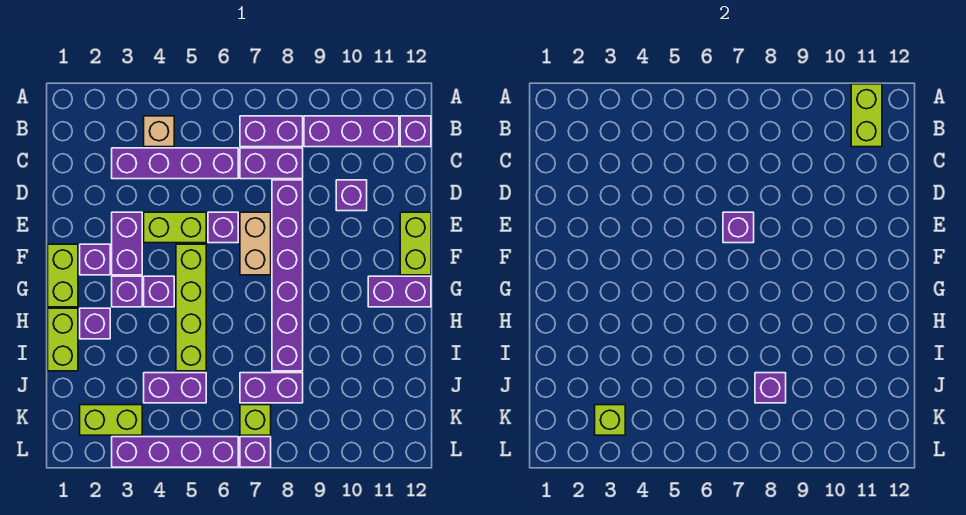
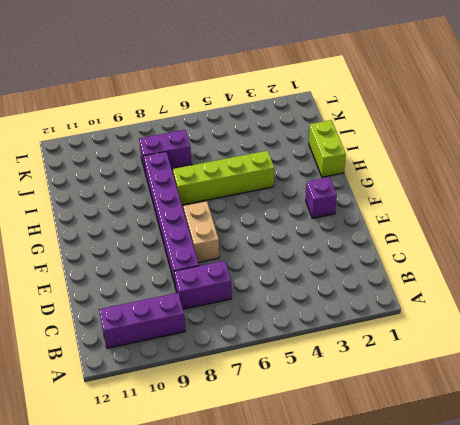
lime brick H4:H7 level 1 -> lime brick F5:I5 level 1
none -> tan brick B4 level 1
none -> purple brick B7:B8 level 1
none -> purple brick B12 level 1
none -> purple brick C3:C6 level 1

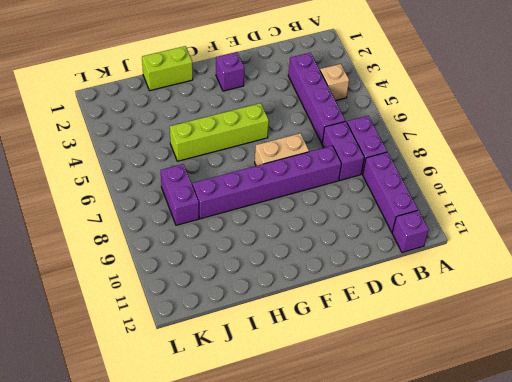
none -> purple brick D10 level 1
none -> purple brick E3:F3 level 1
none -> lime brick E4:E5 level 1
none -> purple brick E6 level 1

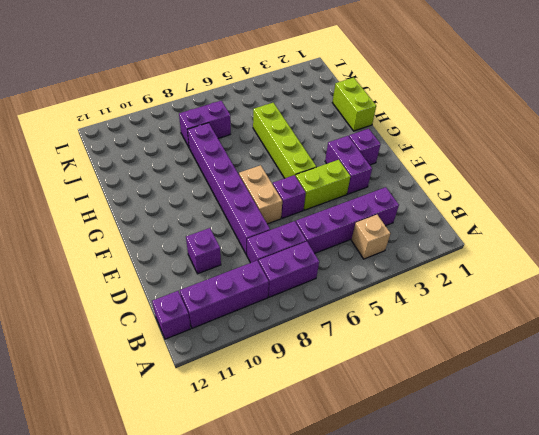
none -> lime brick E12:F12 level 1
none -> lime brick F1:G1 level 1
none -> purple brick G3 level 1
none -> purple brick G4 level 1

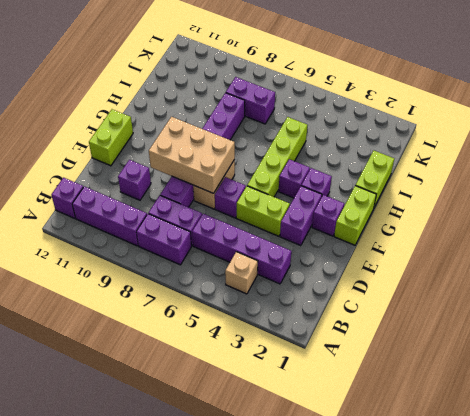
tan brick E7:F9 level 2 -> purple brick E7 level 2
none -> purple brick G11:G12 level 1
none -> purple brick H2 level 1
none -> purple brick J4:J5 level 1
none -> lime brick K2:K3 level 1

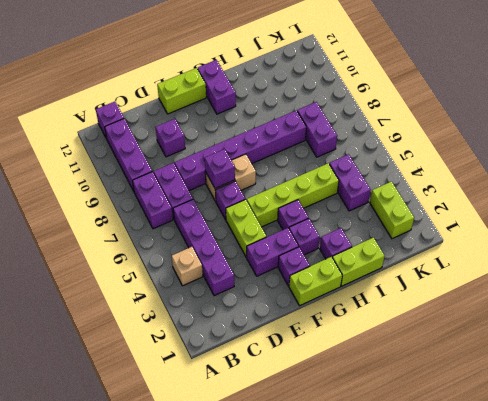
none -> lime brick K7 level 1
none -> purple brick L3:L6 level 1
none -> purple brick L7 level 1
none -> lime brick A11:B11 level 2

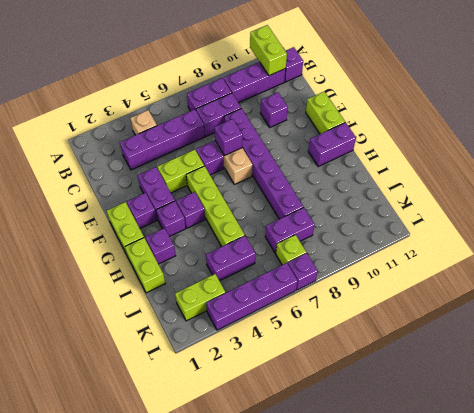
none -> purple brick J8 level 2
none -> lime brick K3 level 2

